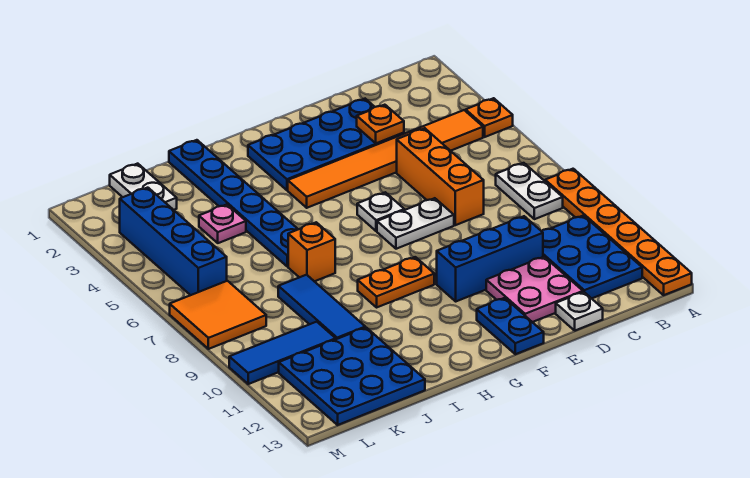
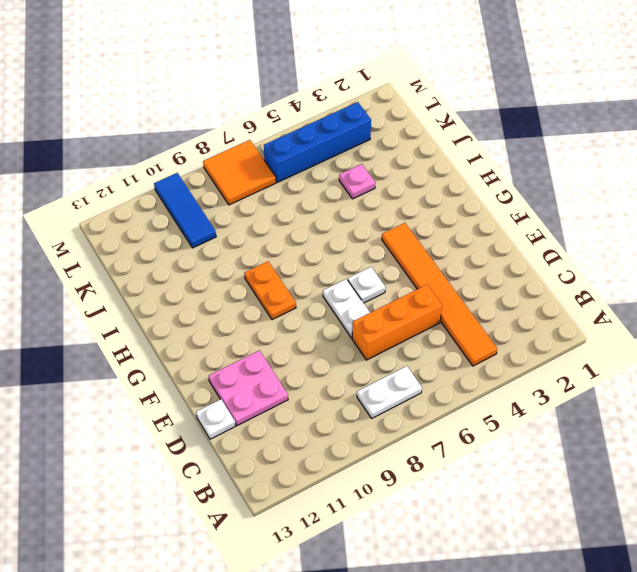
none -> orange plate A4 level 1
none -> orange plate A8:A13 level 1
none -> blue plate B10:C12 level 1

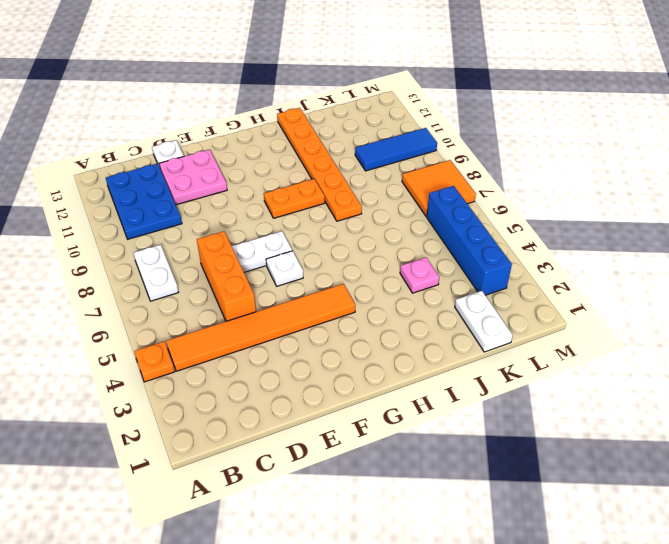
orange plate I8:I13 level 1 -> orange plate A8:A13 level 1
none -> blue plate D2:G3 level 1
none -> blue brick D10:F10 level 1
none -> blue plate F12:F13 level 1

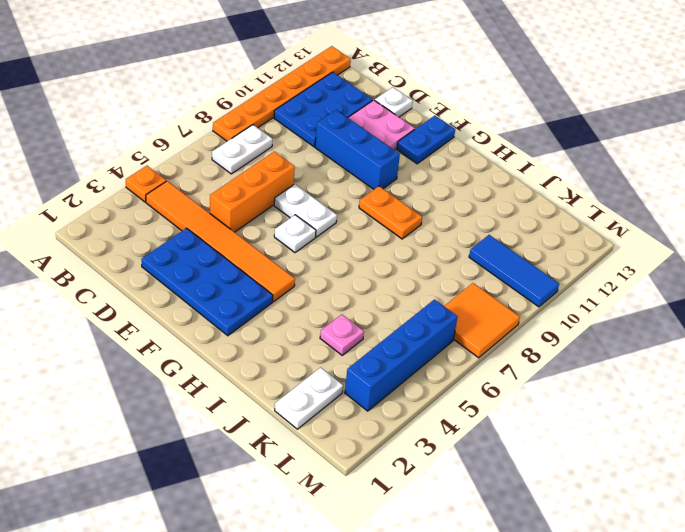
none -> blue plate I1:I6 level 1
none -> orange brick I7 level 1
none -> blue tile J8:J10 level 1

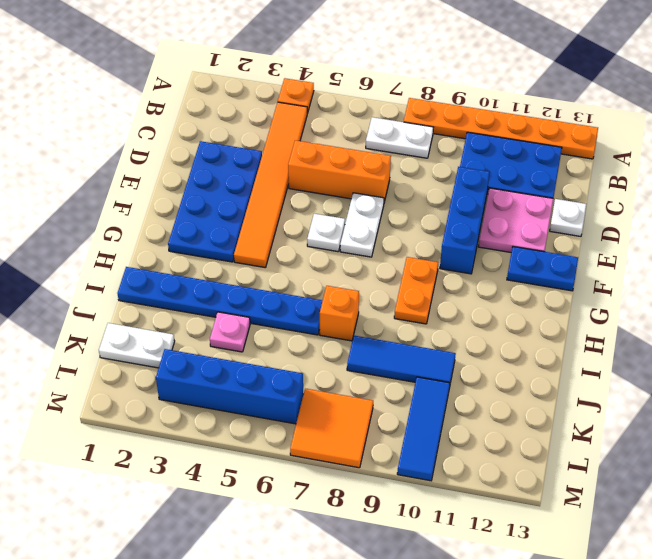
none -> blue plate J11:L13 level 1
none -> orange plate D3 level 2

